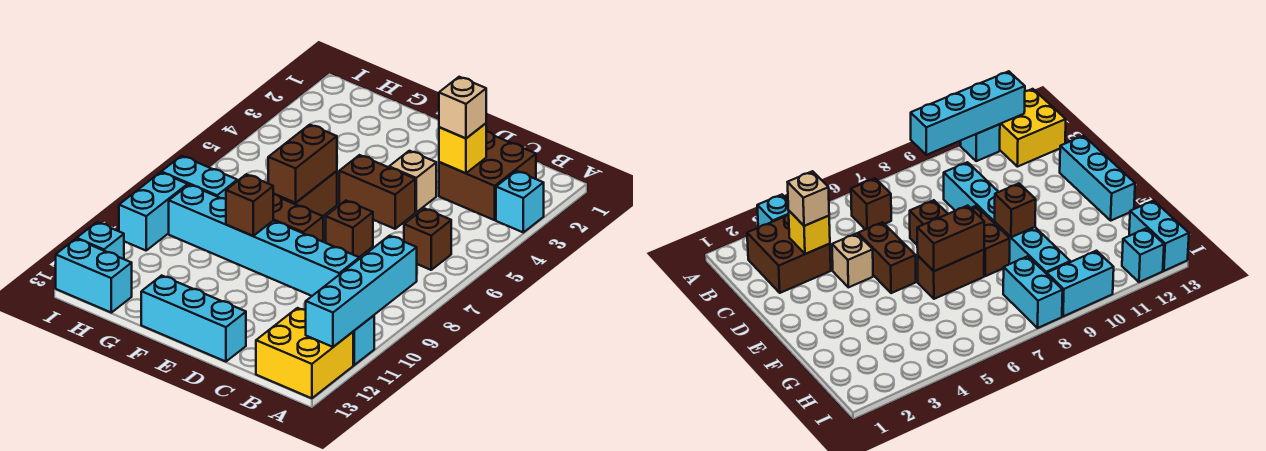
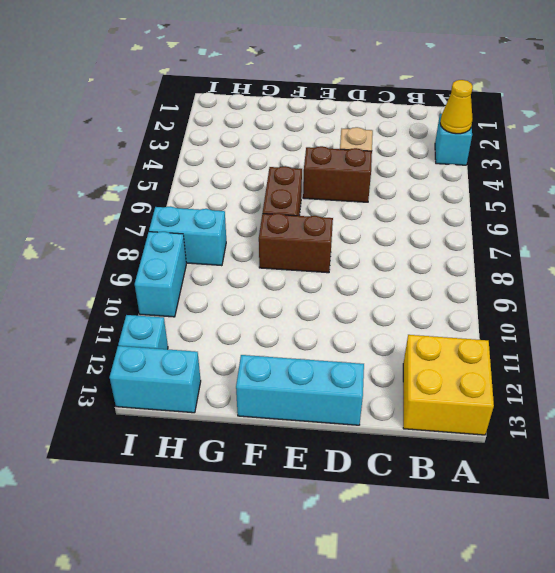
yellow cone A3 level 2 -> none
none -> cyan brick A11 level 1
none -> brown brick B2:C3 level 1
none -> brown brick B6 level 1

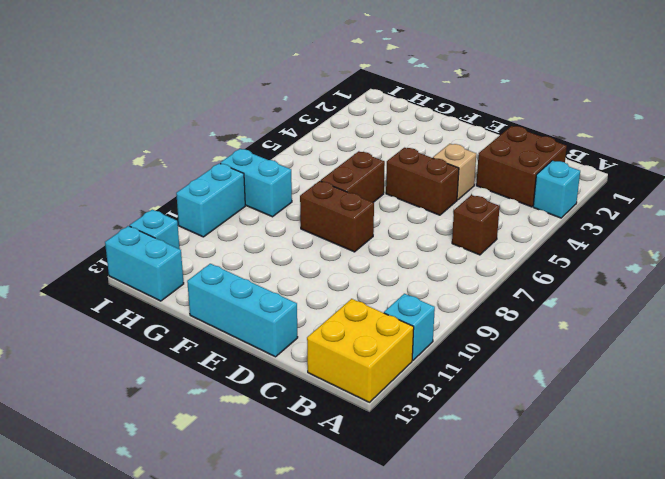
none -> cyan brick C9:H9 level 1
none -> brown brick D7 level 1
none -> cyan brick A9:A12 level 2

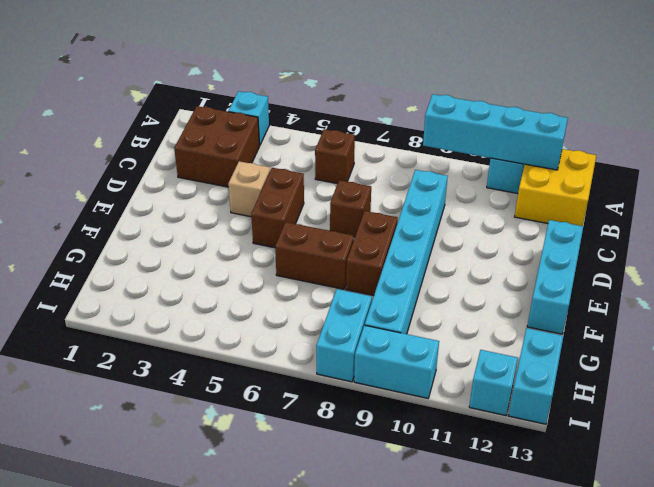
none -> yellow brick C3 level 2
none -> brown brick F6:F7 level 2
none -> brown brick F9 level 2

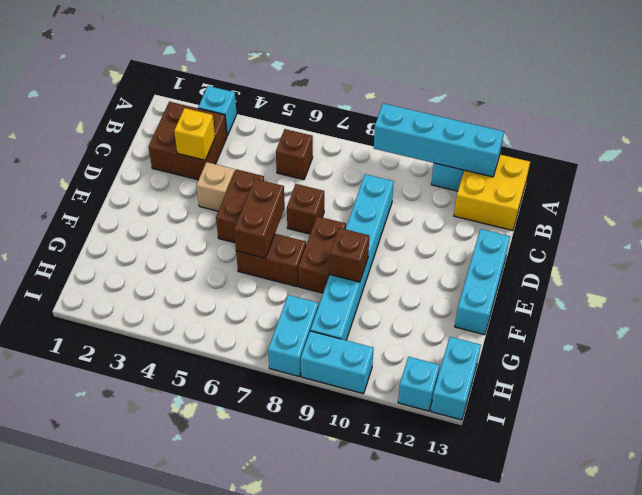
brown brick E6:F6 level 2 -> brown brick F6:F7 level 2
none -> tan brick C3 level 3

